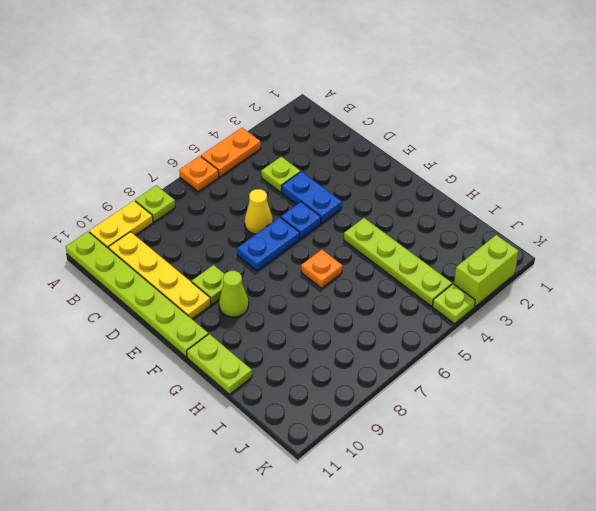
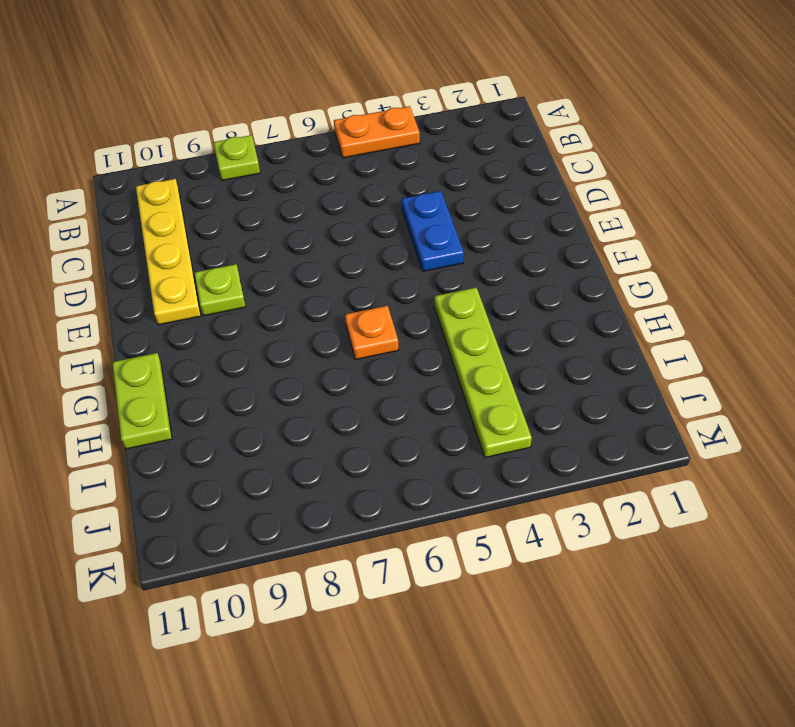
none -> orange plate A6 level 1
none -> yellow plate A9:A10 level 1
none -> lime plate A11:F11 level 1

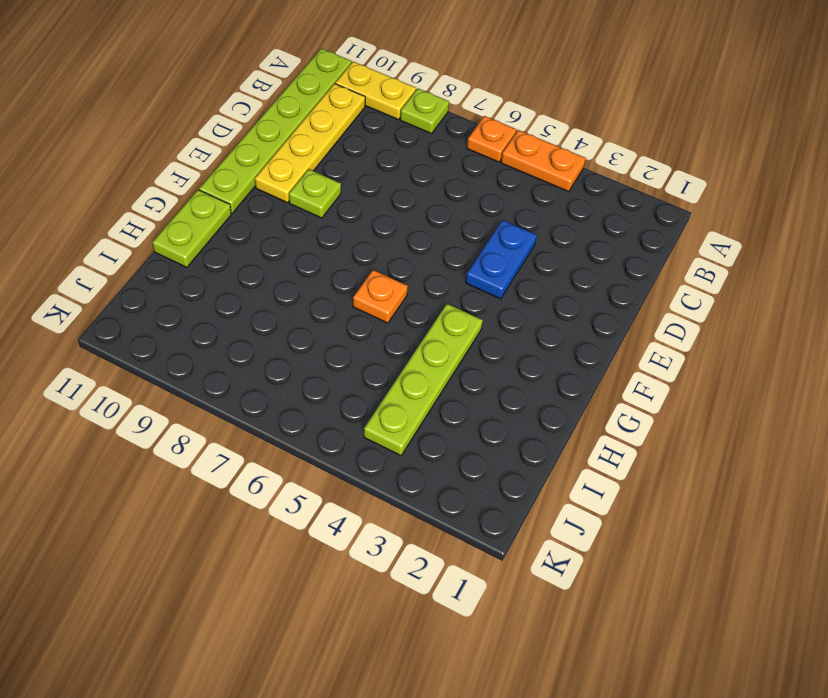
none -> lime plate C4 level 1
none -> yellow cone D6 level 1
none -> blue plate E5 level 1

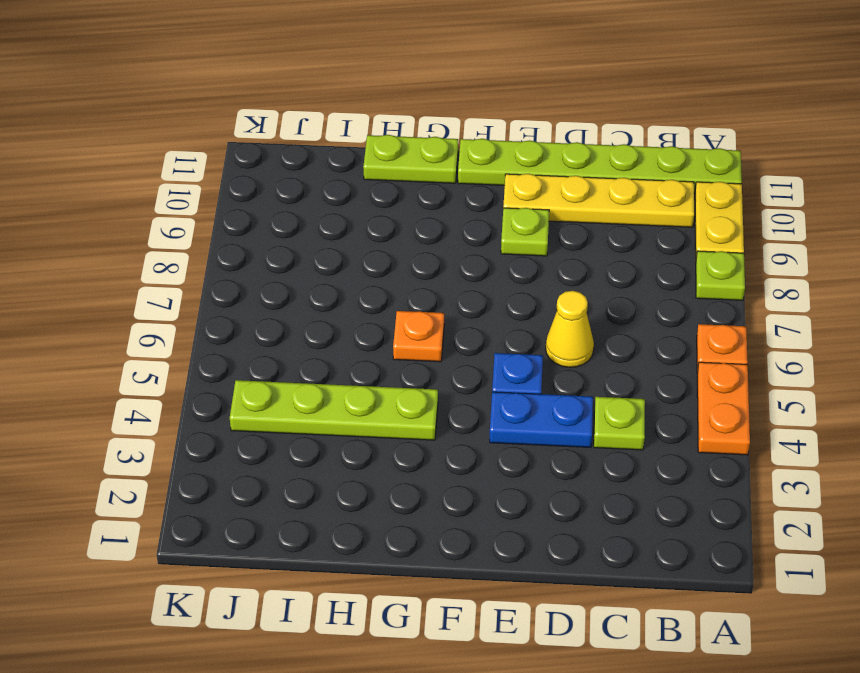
none -> blue plate E6:E7 level 1
none -> lime cone F9 level 1
none -> lime brick K2:K3 level 1

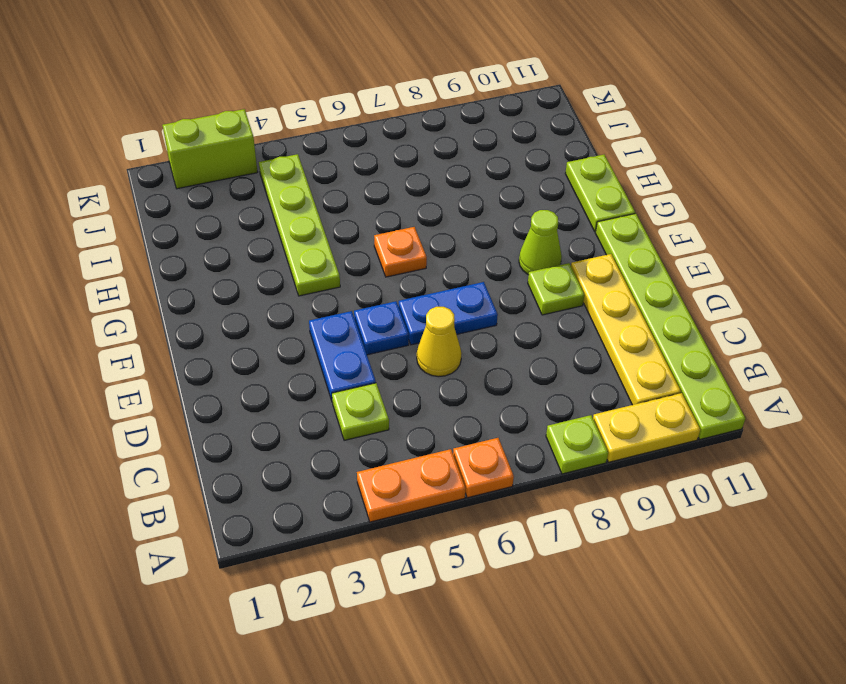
none -> lime plate K4 level 1

